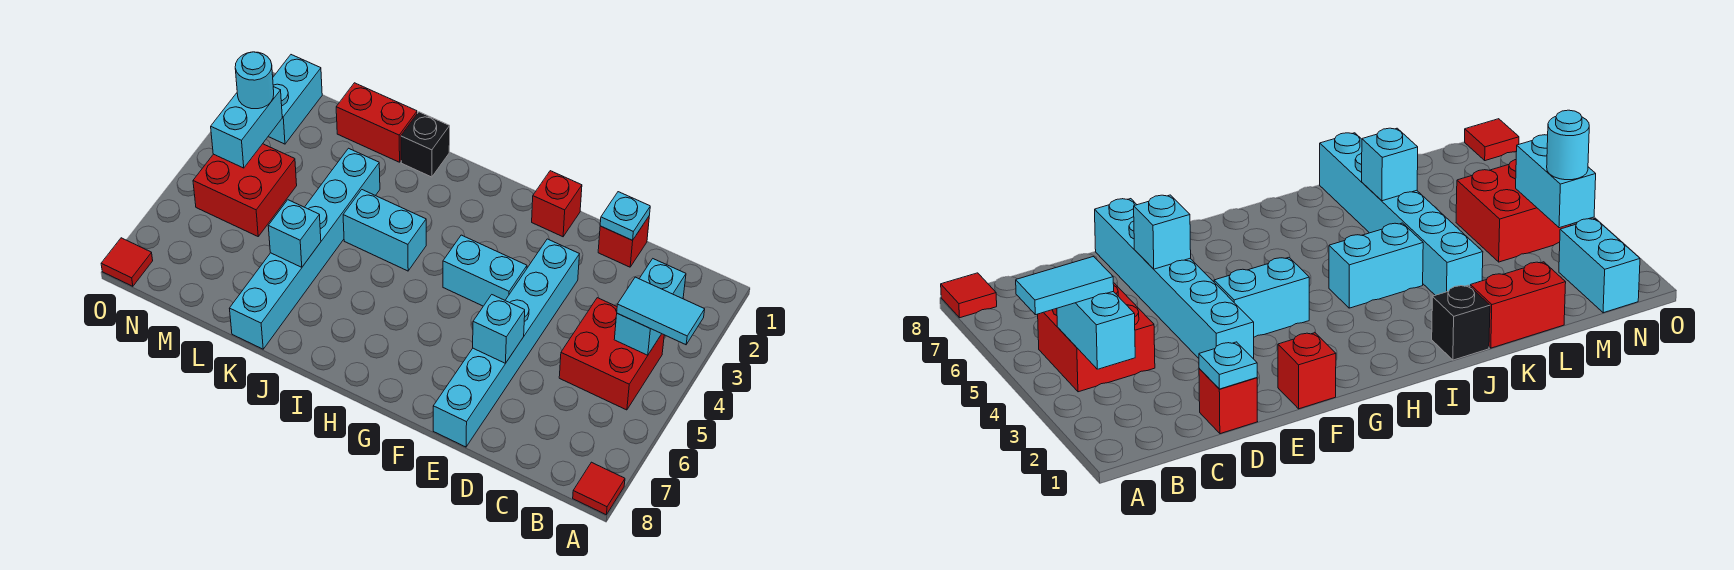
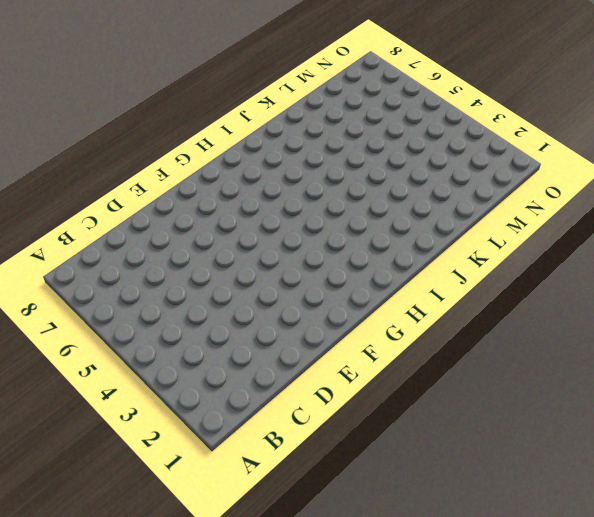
none -> red tile A8 level 1
none -> red brick B4:C5 level 1
none -> red brick D1 level 1

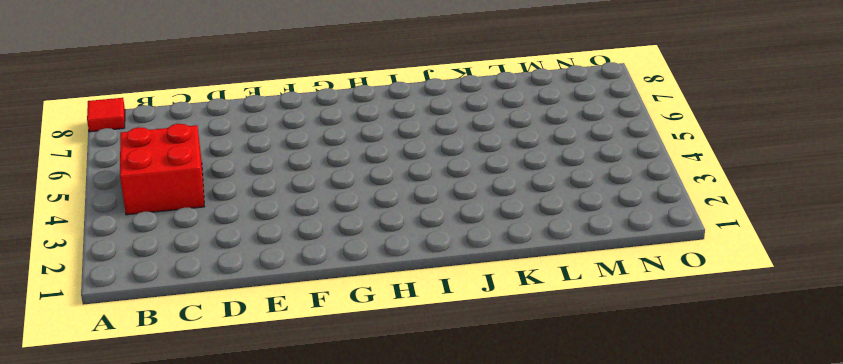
none -> red brick D1 level 1
none -> cyan brick E3:E8 level 1
none -> red brick F1 level 1

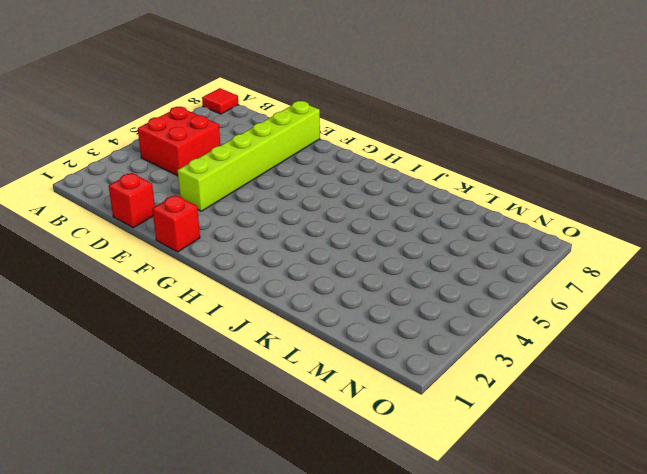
lime brick E3:E8 level 1 -> cyan brick E3:E8 level 1
none -> cyan brick F4:G4 level 1
none -> cyan brick I4:J4 level 1
none -> black brick J1 level 1

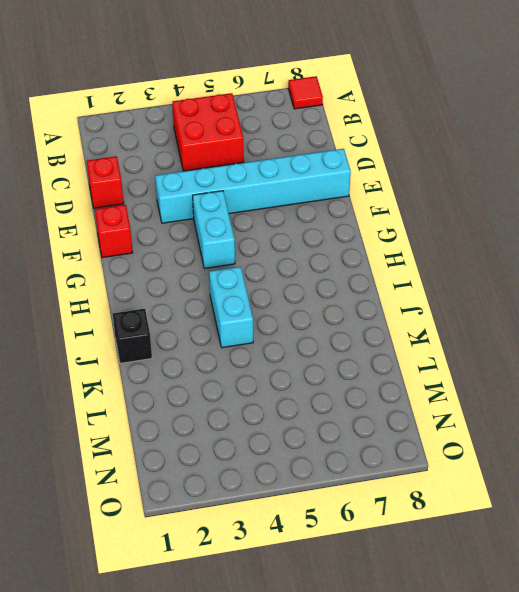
none -> red brick K1:L1 level 1
none -> cyan brick K3:K8 level 1
none -> red brick M4:N5 level 1

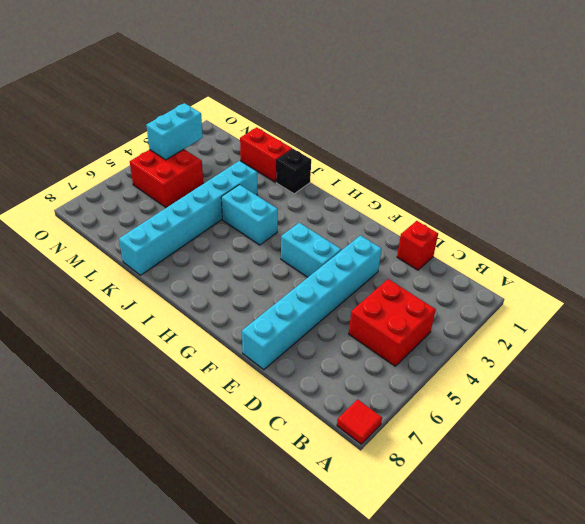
none -> red brick F1 level 1
none -> cyan brick N1:N2 level 1
none -> red tile O8 level 1

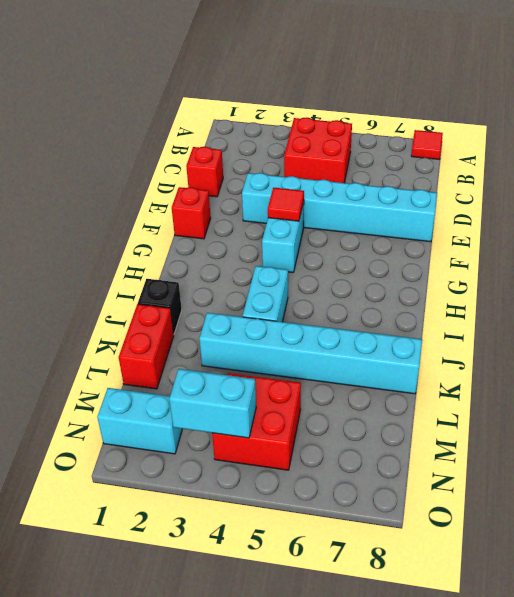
red tile F4 level 2 -> red tile O8 level 1
none -> cyan brick B3:B4 level 2
none -> cyan plate D1 level 2
none -> cyan brick E6 level 2

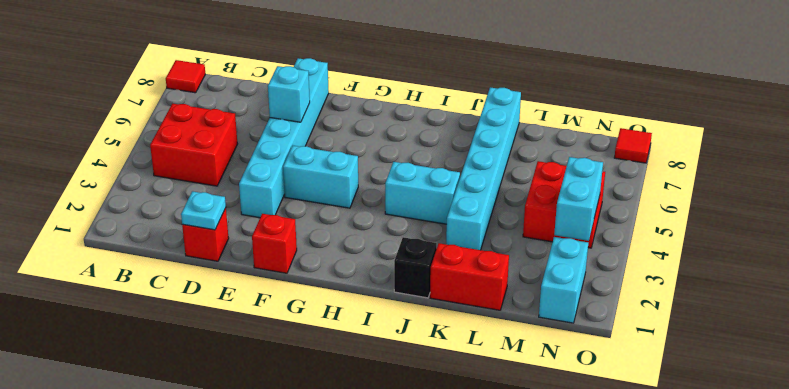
none -> cyan brick B3:B4 level 2
none -> cyan brick K6 level 2
none -> cyan tile A4:B4 level 3

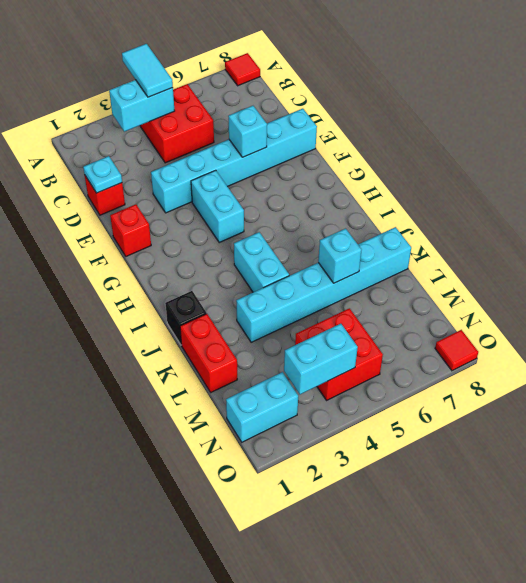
none -> cyan round brick N3 level 3

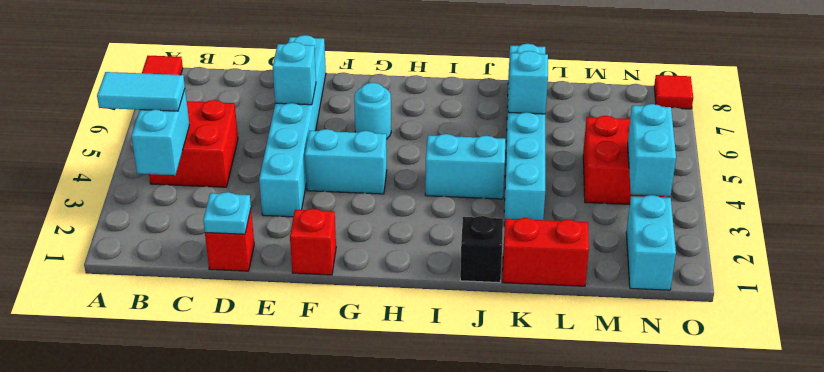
cyan round brick G6 level 1 -> cyan round brick N3 level 3

